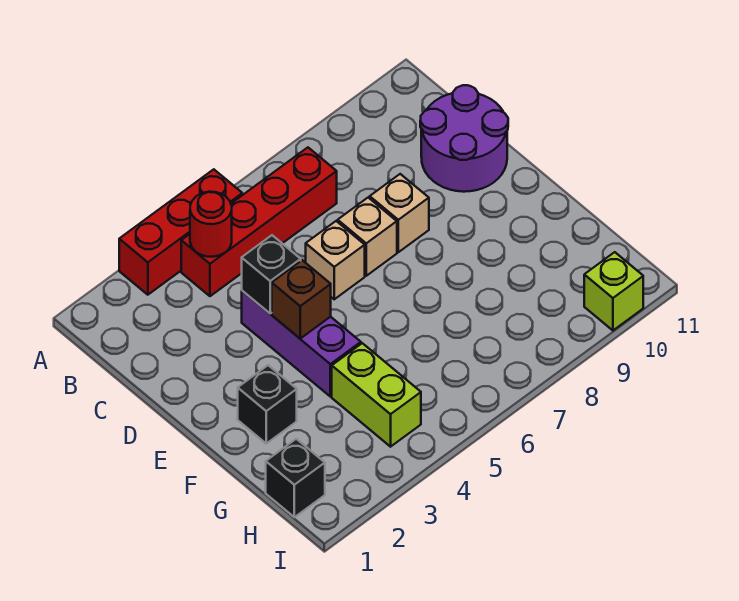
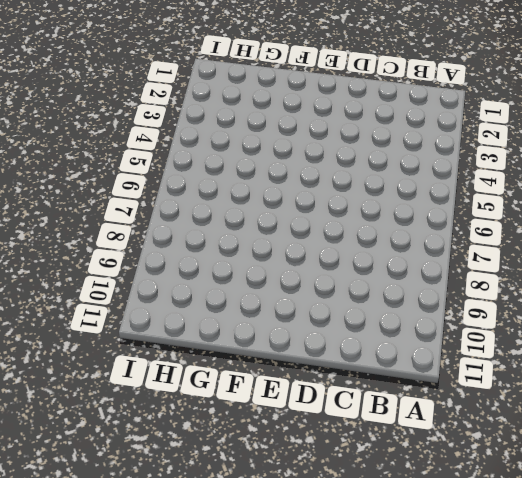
none -> red brick A3:A5 level 1
none -> red brick B4:B7 level 1
none -> purple round brick C10:D11 level 1

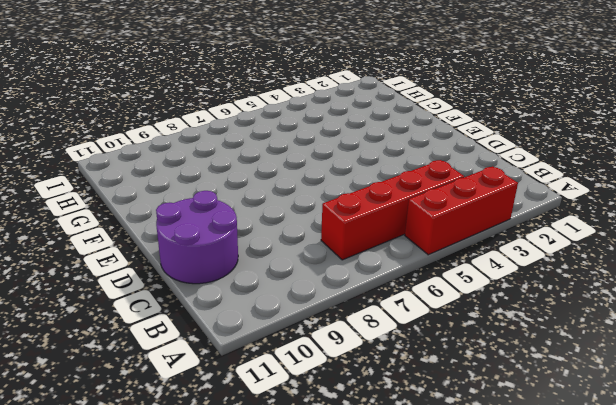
none -> purple brick D4:F4 level 1
none -> tan brick D6 level 1
none -> tan brick D7 level 1

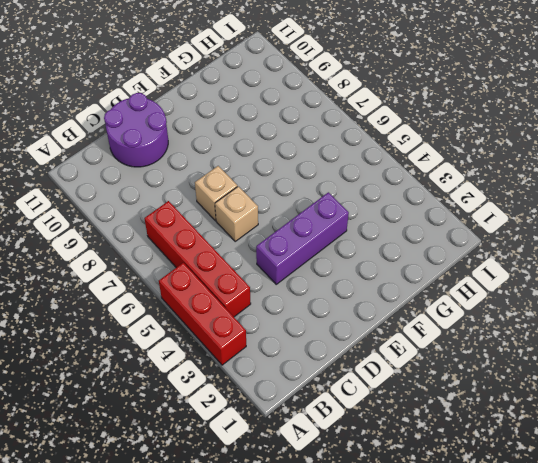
none -> tan brick D8 level 1
none -> black brick F2 level 1
none -> lime brick G4:H4 level 1

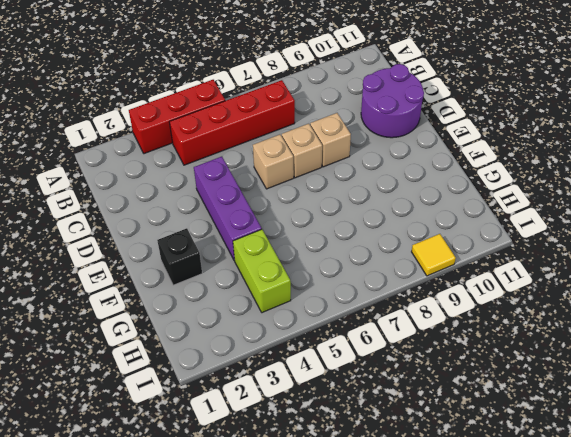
yellow tile I9 level 1 -> none
none -> black brick H1 level 1
none -> lime brick I10 level 1
none -> red round brick B4 level 2

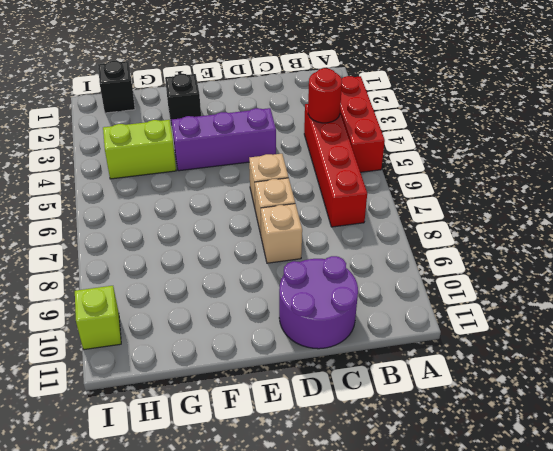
none -> black brick D4 level 2
none -> brown brick E4 level 2

